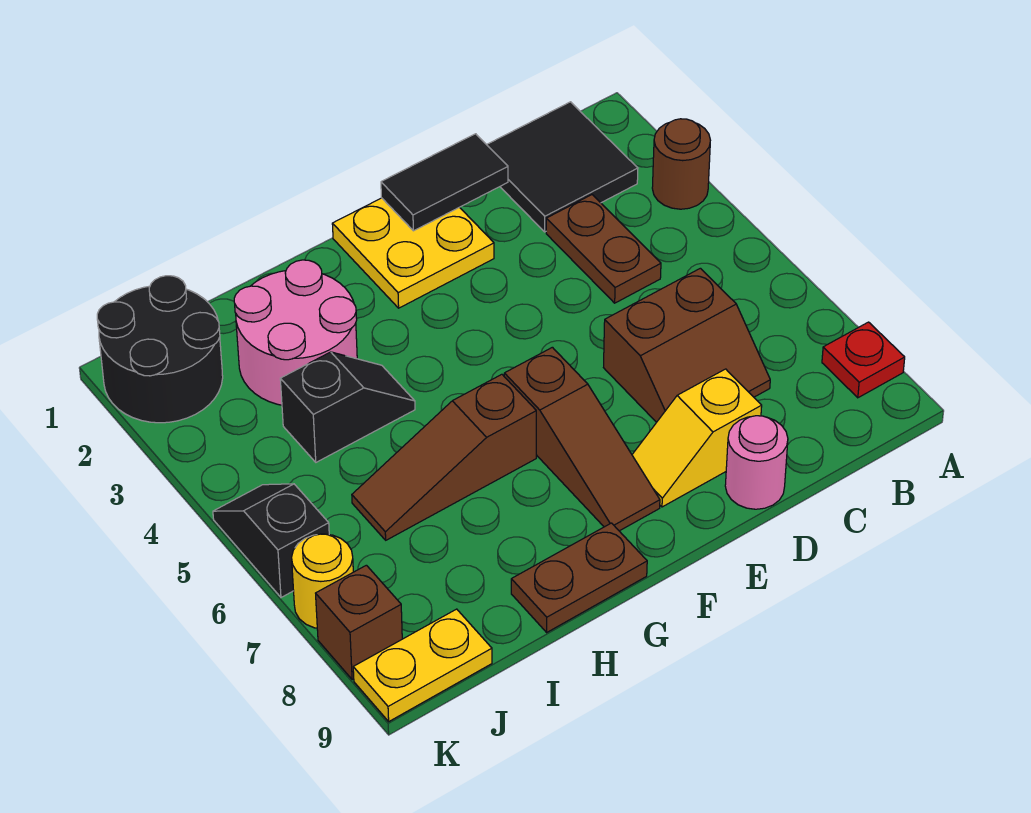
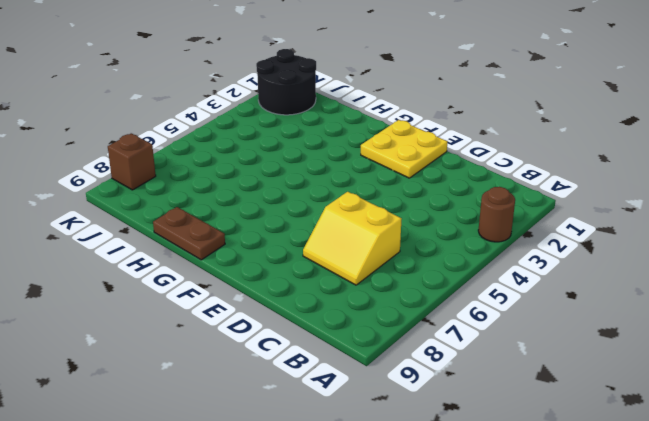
yellow slope C6:D7 level 1 top 6 -> brown slope C6:D7 level 1 top 6
none -> red plate A8 level 1
none -> black tile B1:C2 level 1
none -> brown plate C3:C4 level 1

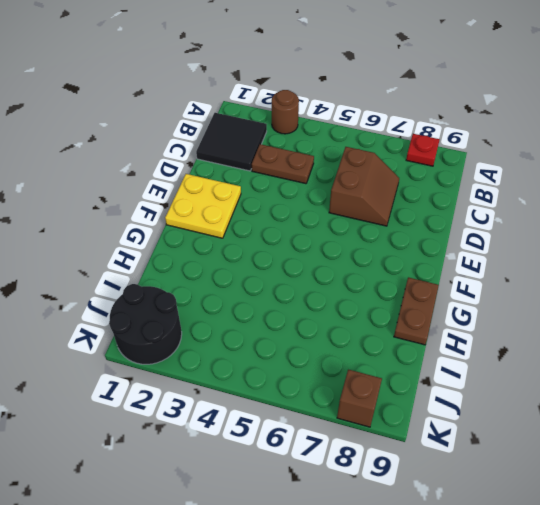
none -> yellow slope D8:E8 level 1 top D
none -> pink round brick D9 level 1
none -> brown slope F6:F8 level 1 top 6

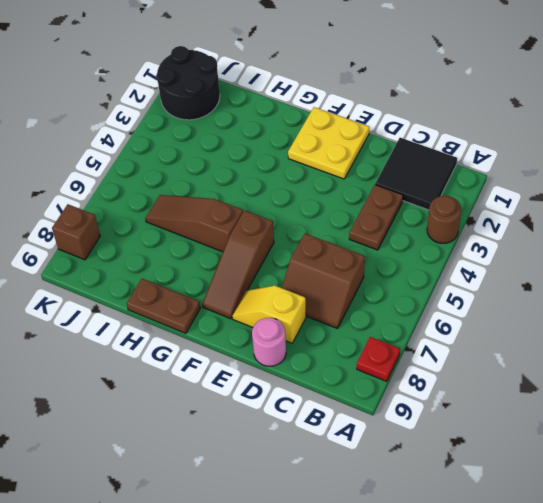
none -> pink round brick H2:I3 level 1
none -> black slope H4:I4 level 1 top I
none -> yellow plate J9:K9 level 1

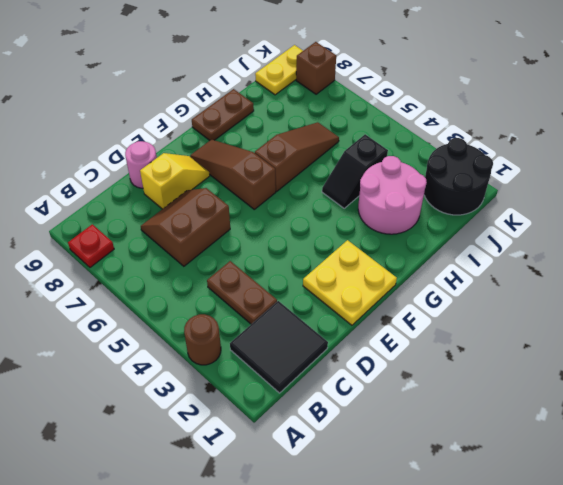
none -> black slope K5:K6 level 1 top 6
none -> yellow round brick K7 level 1
none -> black tile D1:E1 level 2

